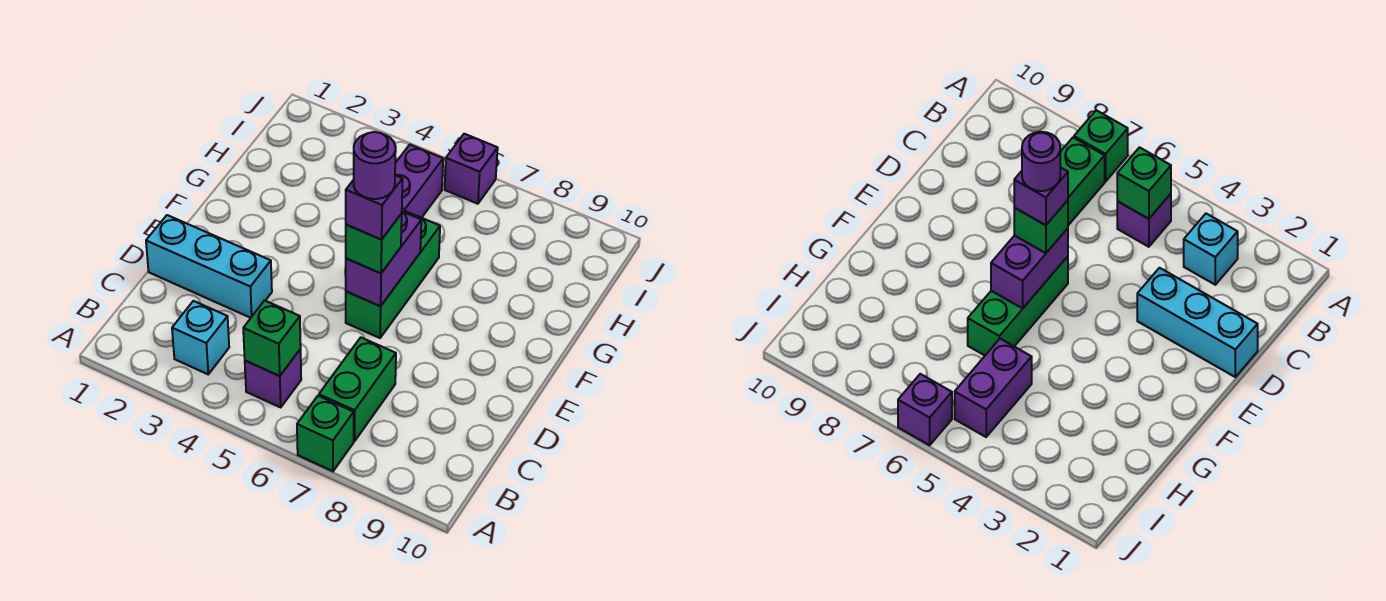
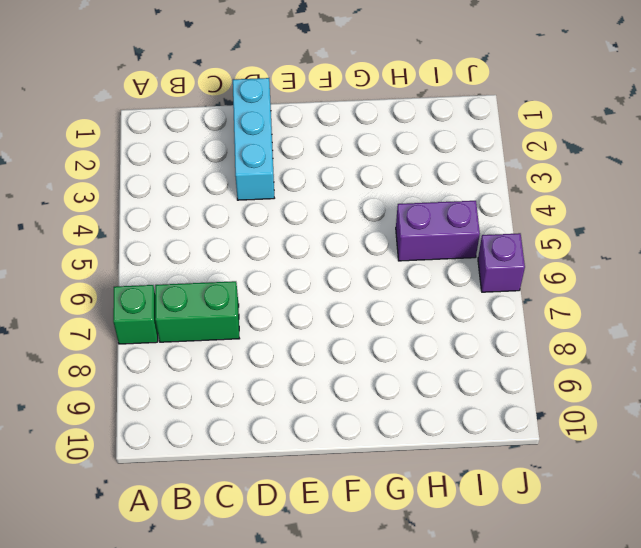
none -> cyan brick B3 level 1
none -> purple brick B5 level 1
none -> green brick E6:G6 level 1

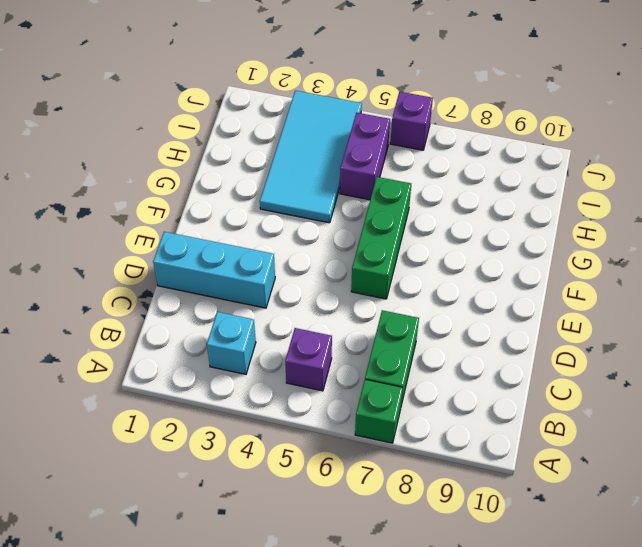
cyan tile G3:J4 level 1 -> none
none -> green brick B5 level 2
none -> purple brick E6:F6 level 2
none -> green brick E6 level 3

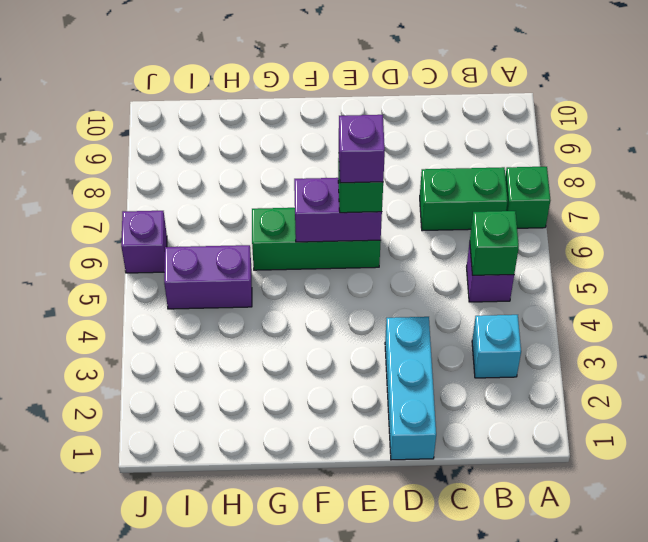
none -> purple round brick E6 level 5

